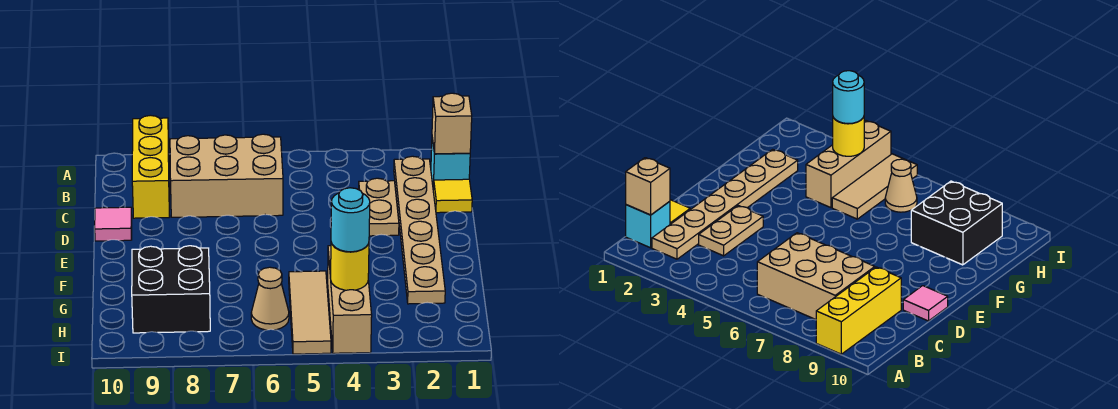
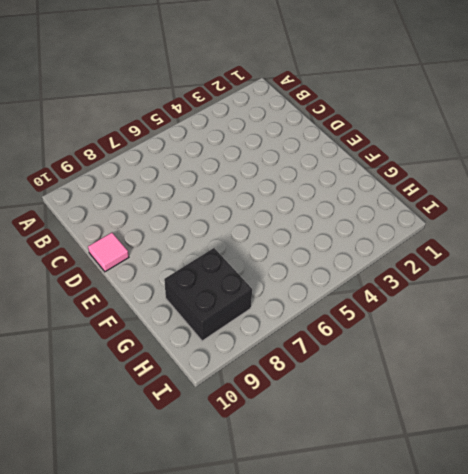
none -> yellow brick A9:C9 level 1
none -> cyan brick B1 level 1
none -> tan plate B2:G2 level 1

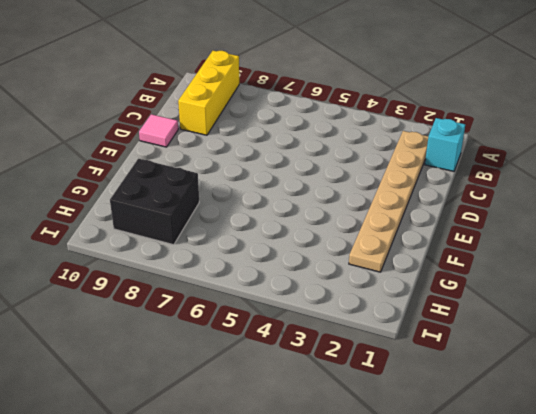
none -> tan brick B6:C8 level 1
none -> yellow tile C1 level 1
none -> tan plate C3:D3 level 1

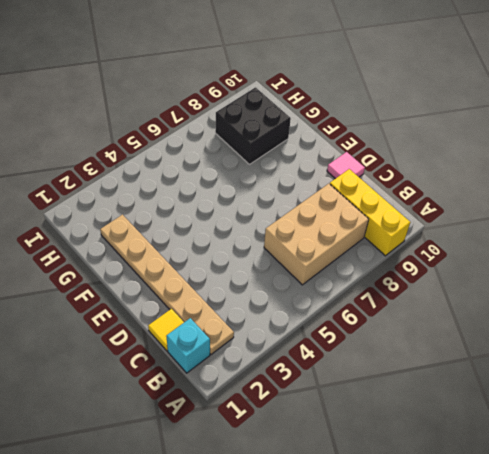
none -> tan plate C3:D3 level 1
none -> tan brick G4:I4 level 1
none -> tan tile G5:I5 level 1

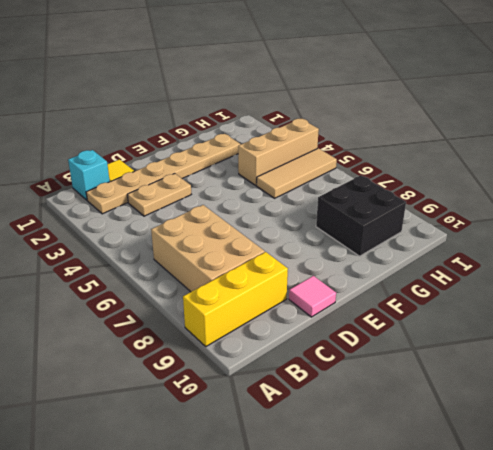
none -> tan cone H6 level 1
none -> tan brick B1 level 2
none -> yellow round brick H4 level 2

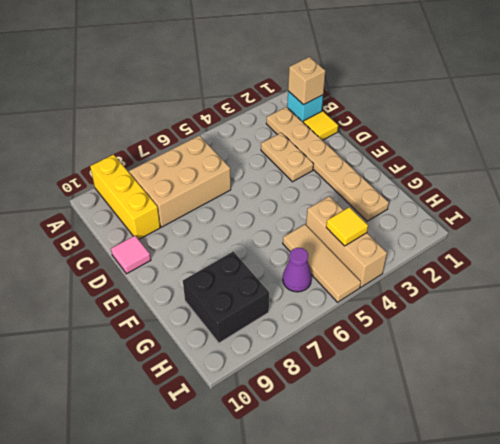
yellow tile H4 level 2 -> yellow round brick H4 level 2
purple cone H6 level 1 -> tan cone H6 level 1
none -> cyan round brick H4 level 3

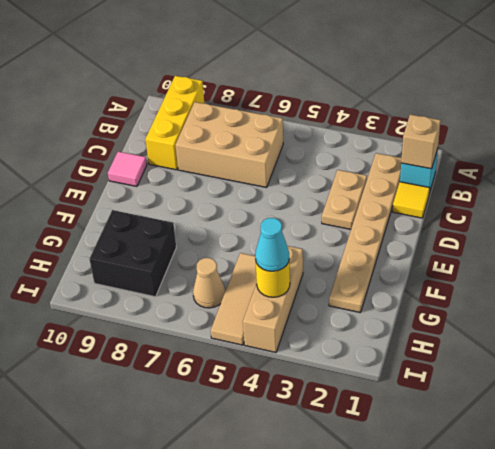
cyan cone H4 level 3 -> cyan round brick H4 level 3

